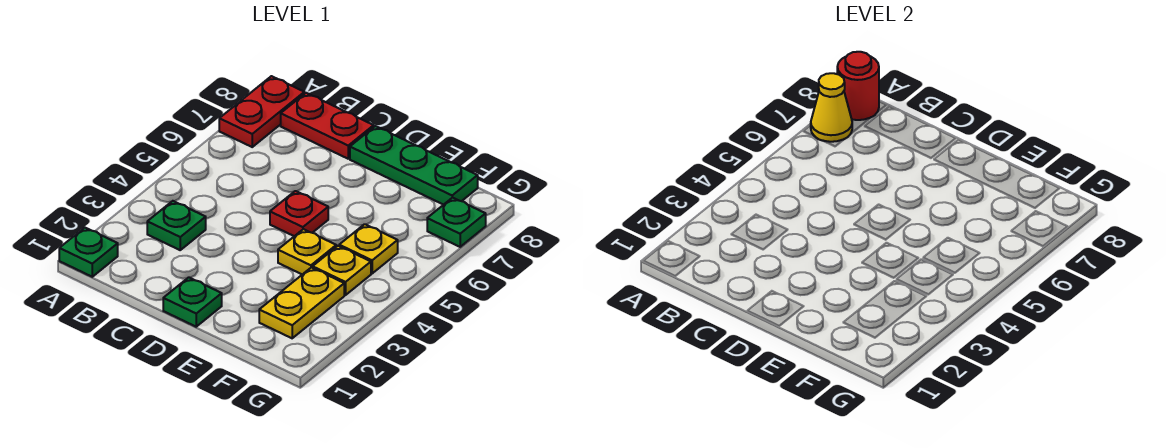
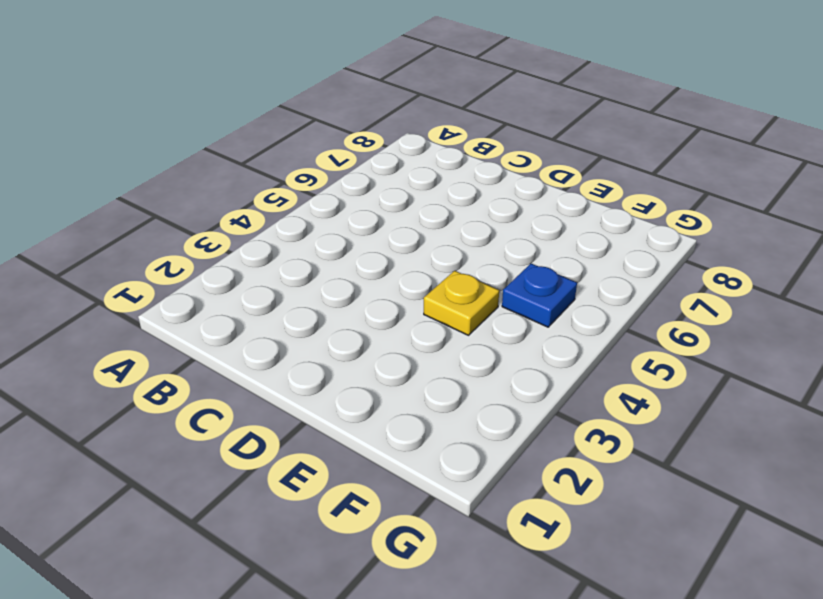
blue plate F5 level 1 -> yellow plate F5 level 1
none -> green plate A1 level 1
none -> red plate A7:A8 level 1
none -> green plate B3 level 1

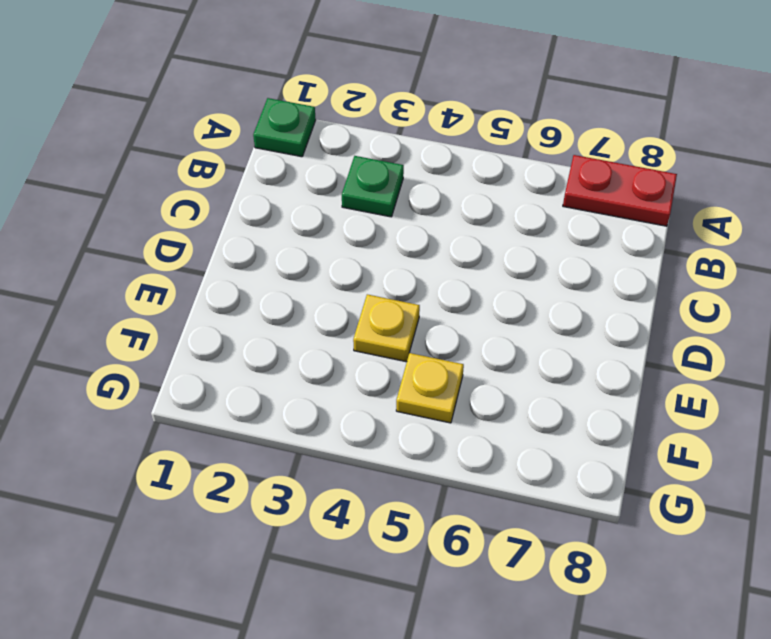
none -> red plate B8:C8 level 1
none -> green plate D1 level 1
none -> red plate D5 level 1

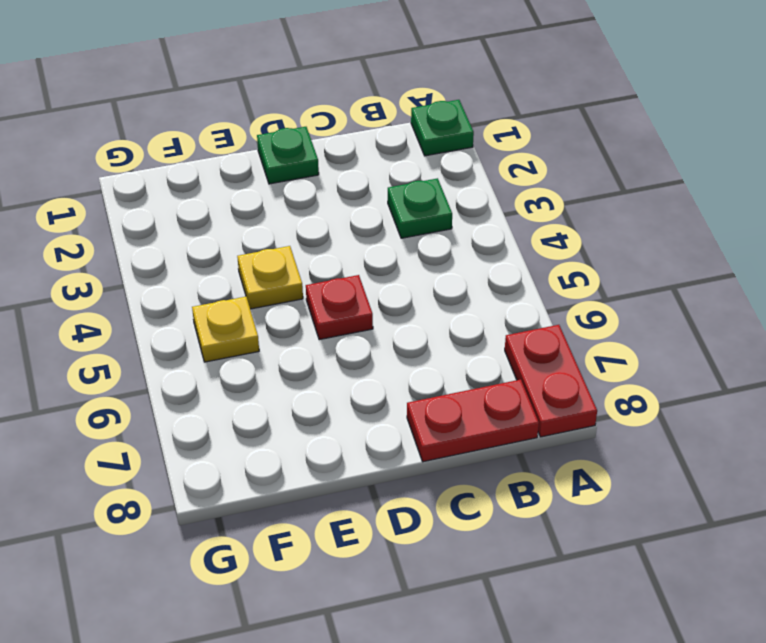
none -> green plate D8:F8 level 1
none -> yellow plate F2:F3 level 1
none -> yellow plate F4 level 1

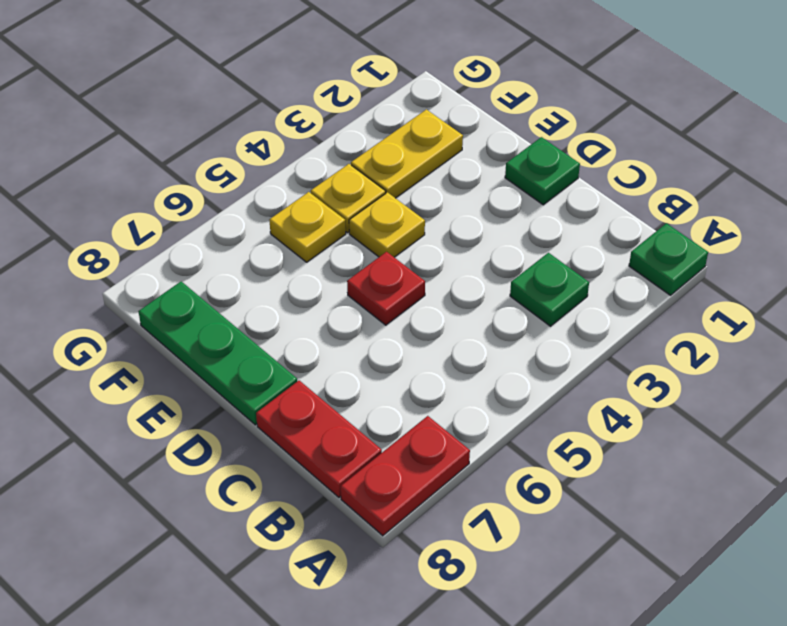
none -> green plate G7 level 1
none -> yellow cone A7 level 2
none -> red round brick A8 level 2

